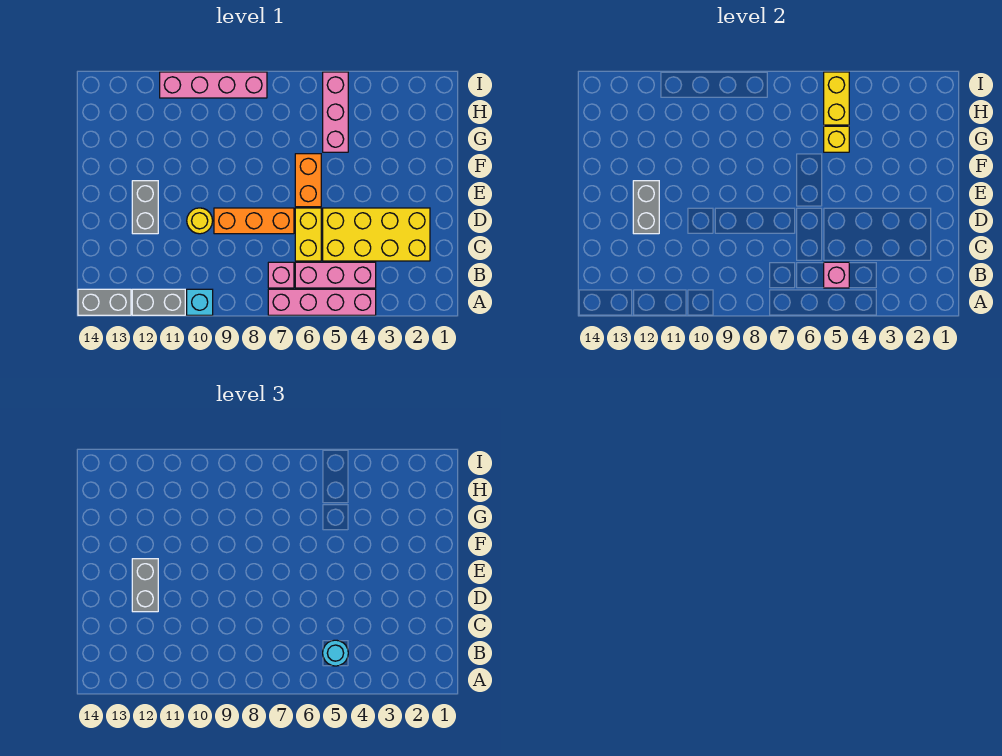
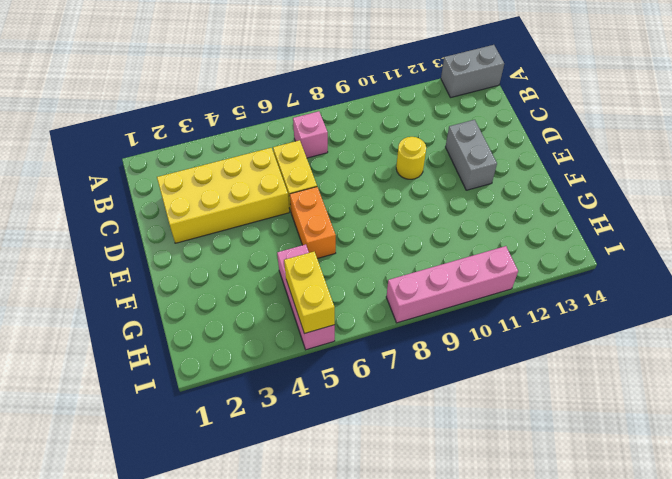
none -> pink brick A4:A7 level 1
none -> cyan brick A10 level 1
none -> grey brick A11:A12 level 1

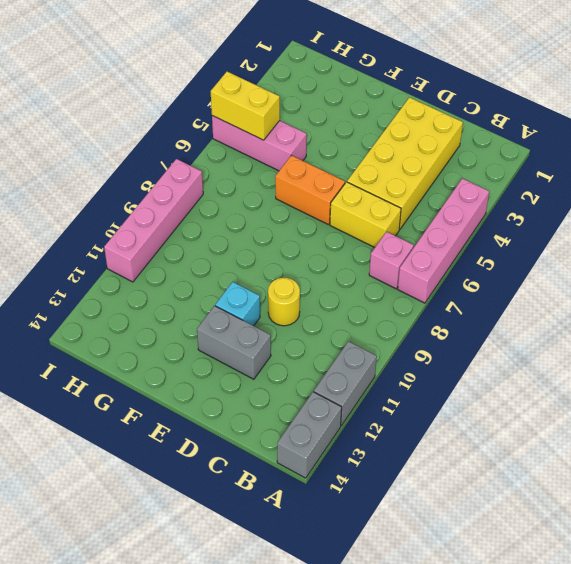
cyan brick E11 level 1 -> cyan brick A10 level 1
none -> pink brick B4:B6 level 1
none -> orange brick D7:D9 level 1
none -> pink brick B5 level 2

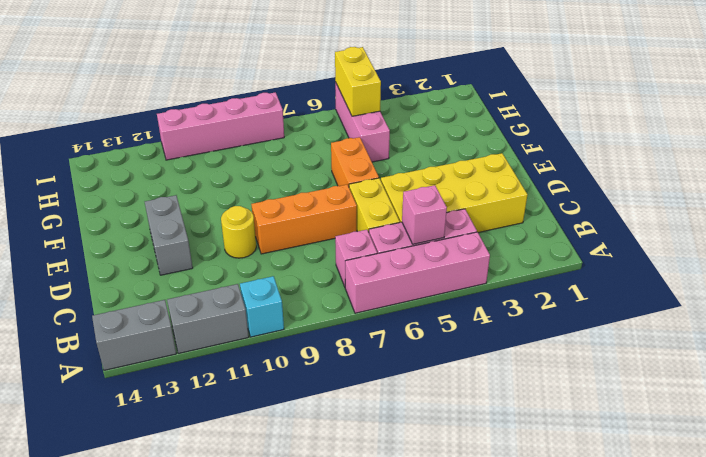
none -> grey brick D12:E12 level 2
none -> yellow brick G5 level 2
none -> cyan round brick B5 level 3

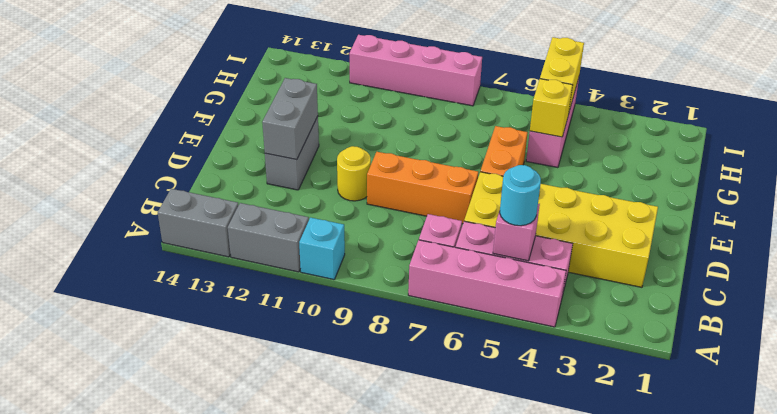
none -> grey brick D12:E12 level 3

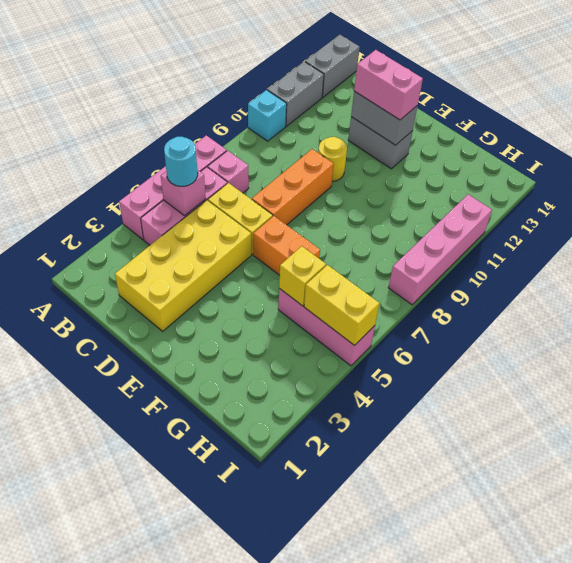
pink brick D12:E12 level 3 -> grey brick D12:E12 level 3

